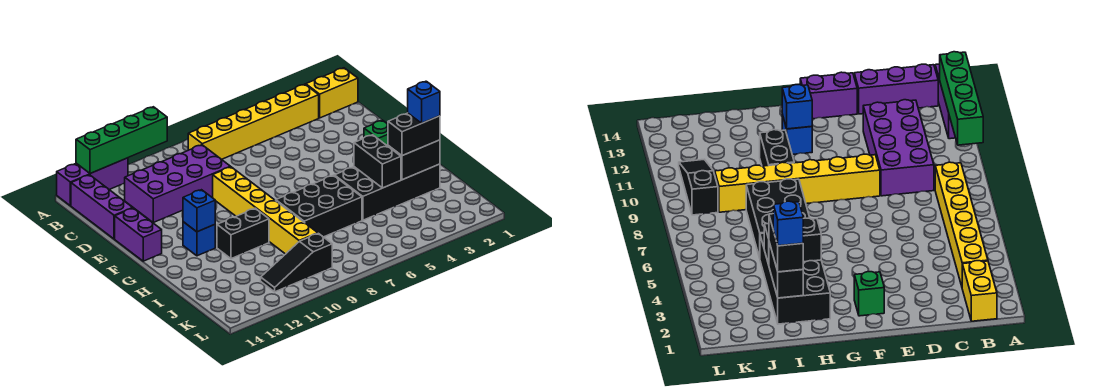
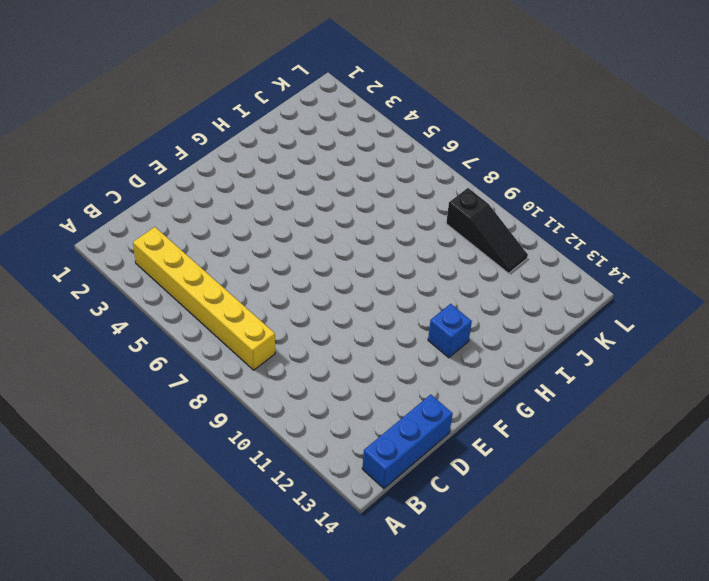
blue brick B14:D14 level 1 -> purple brick B14:D14 level 1
none -> purple brick A12:A14 level 1
none -> yellow brick B1:B2 level 1
none -> purple brick C9:D12 level 1

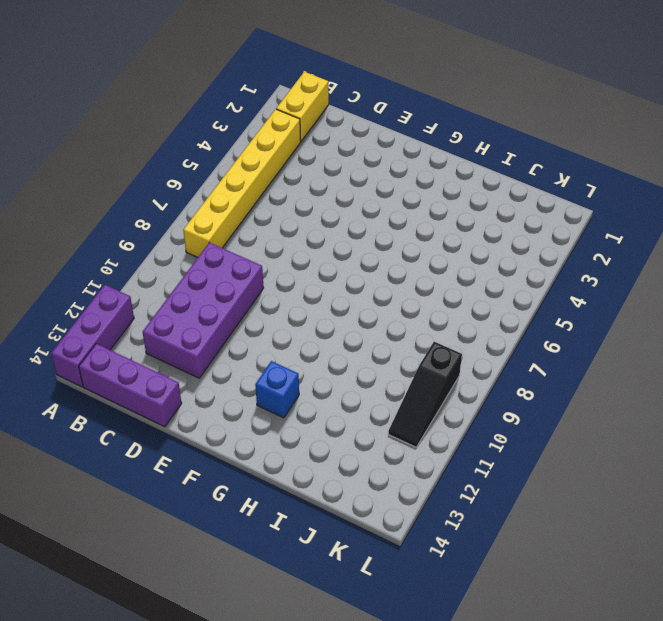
none -> yellow brick E9:J9 level 1
none -> purple brick E14:F14 level 1
none -> green brick F2 level 1

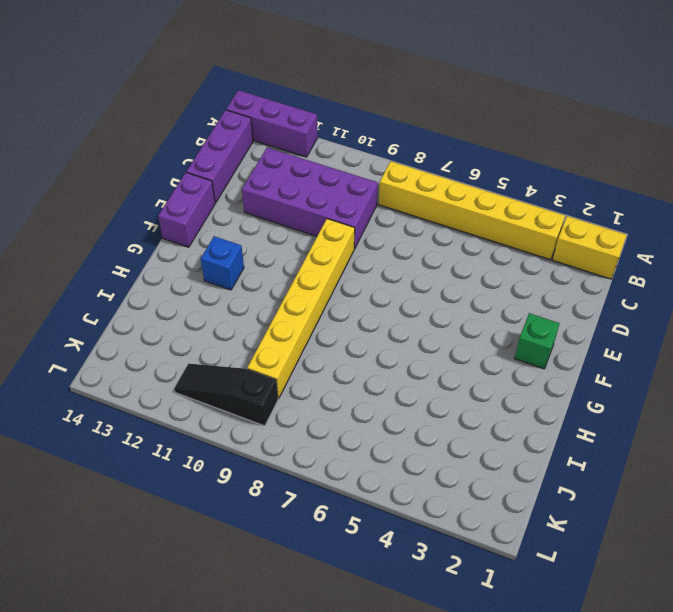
none -> black brick H2:I5 level 1
none -> black brick H6:I8 level 1
none -> black brick H10:H11 level 1

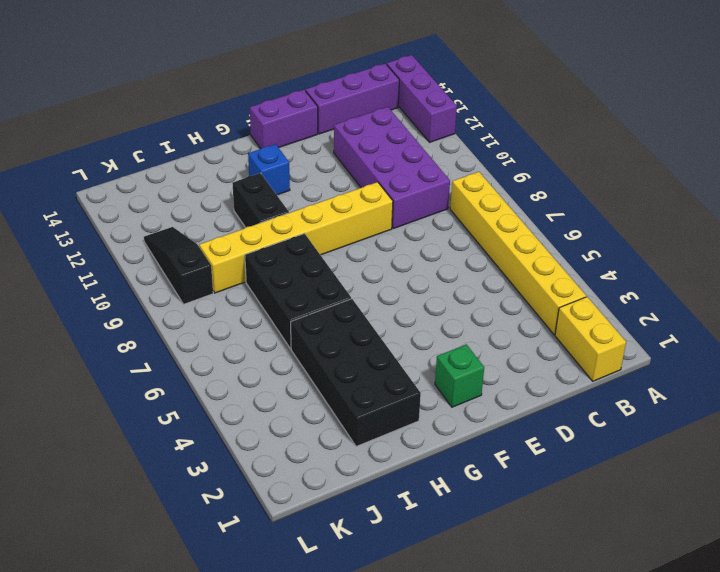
none -> green brick A10:A13 level 2
none -> blue brick G12 level 2
none -> black brick H4:I4 level 2

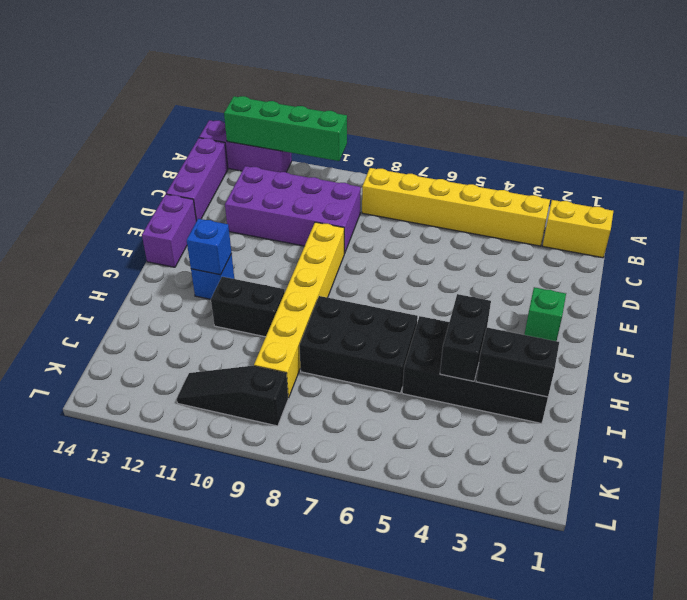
none -> black brick I2:I3 level 3
none -> blue brick I2 level 4

